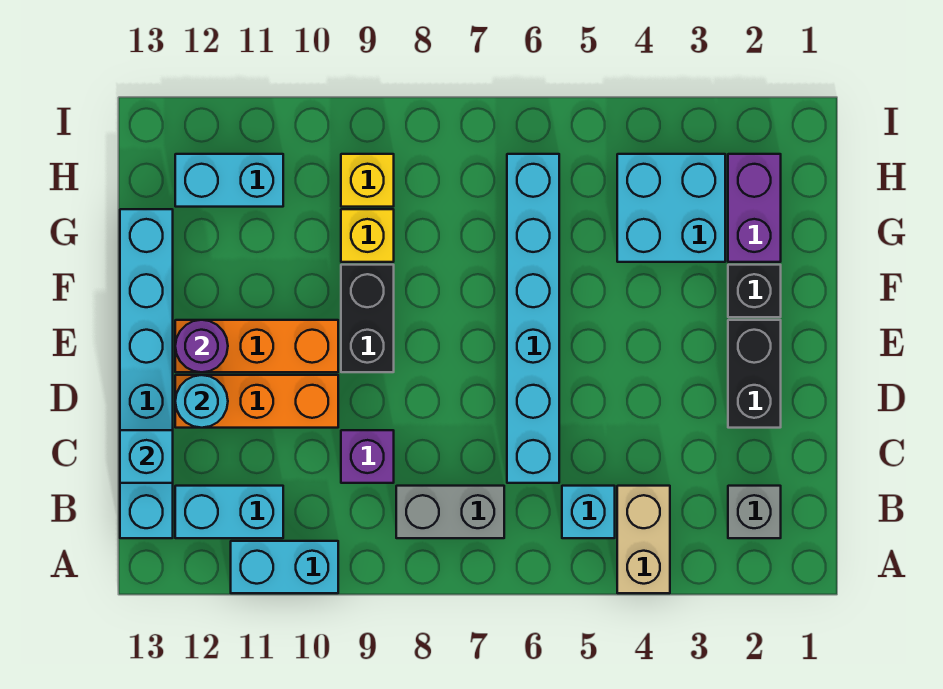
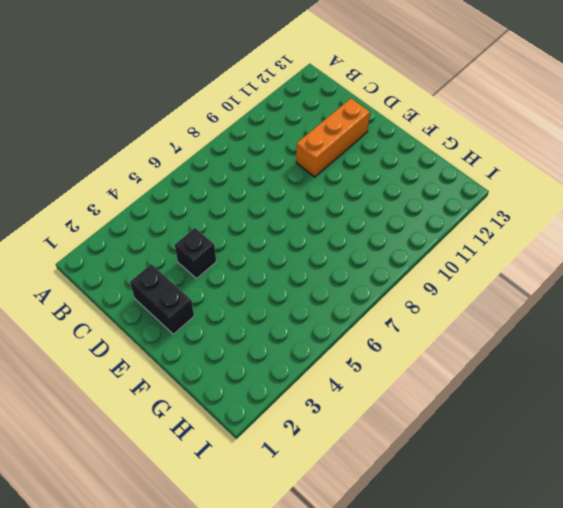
black brick D4 level 1 -> black brick F2 level 1
none -> tan brick A4:B4 level 1
none -> cyan brick A10:A11 level 1
none -> grey brick B2 level 1

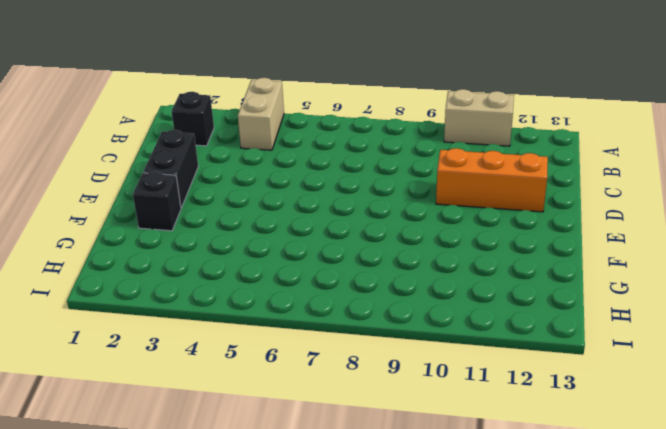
tan brick A10:A11 level 1 -> cyan brick A10:A11 level 1
black brick B2 level 1 -> grey brick B2 level 1
none -> cyan brick B5 level 1
none -> grey brick B7:B8 level 1
none -> cyan brick B11:B12 level 1

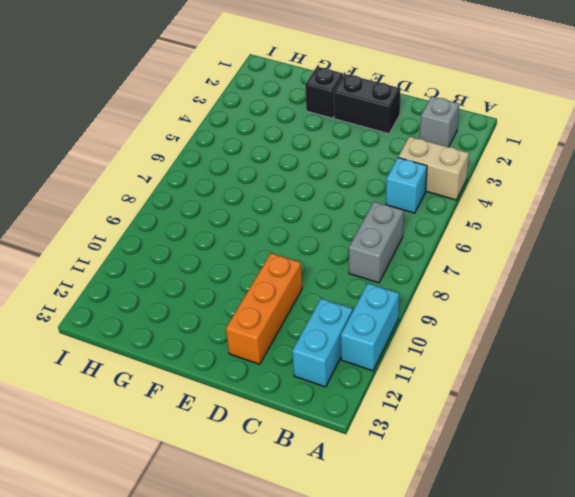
none -> cyan brick B13:G13 level 1
none -> cyan brick C6:H6 level 1
none -> purple brick C9 level 1

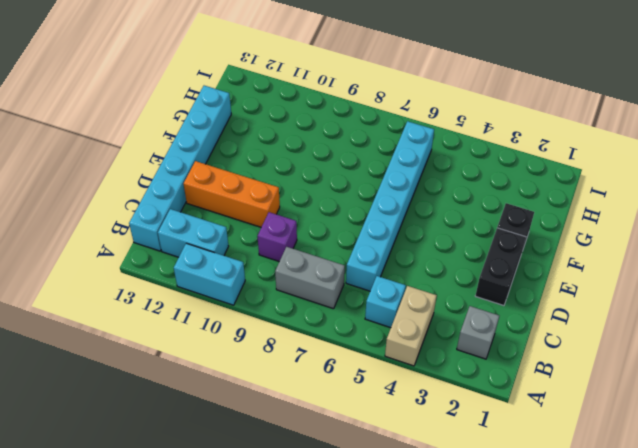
none -> black brick E9:F9 level 1
none -> orange brick E10:E12 level 1
none -> purple brick G2:H2 level 1

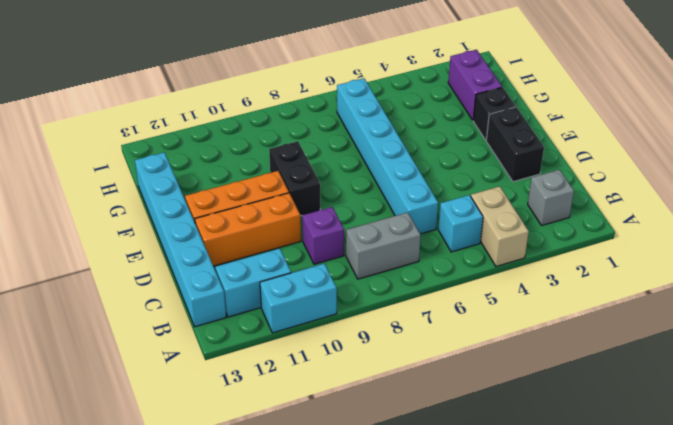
none -> cyan brick G3:H4 level 1
none -> yellow brick G9 level 1
none -> yellow brick H9 level 1

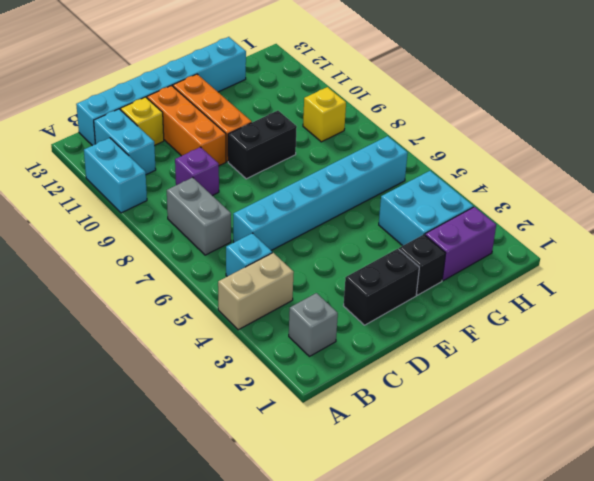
yellow brick C12 level 1 -> yellow brick G9 level 1
none -> cyan brick H11:H12 level 1
none -> cyan brick C13 level 2
none -> cyan round brick D12 level 2

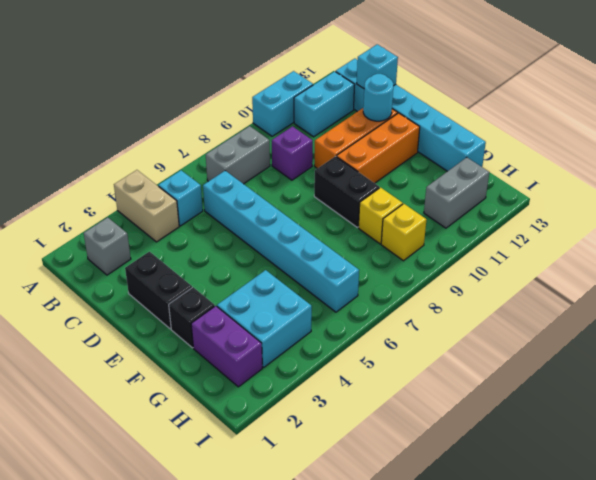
grey brick H11:H12 level 1 -> cyan brick H11:H12 level 1
none -> purple round brick E12 level 2

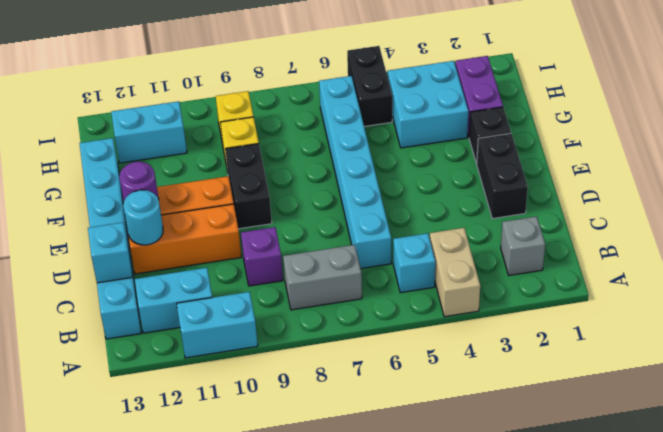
black brick H5:I5 level 1 -> none

